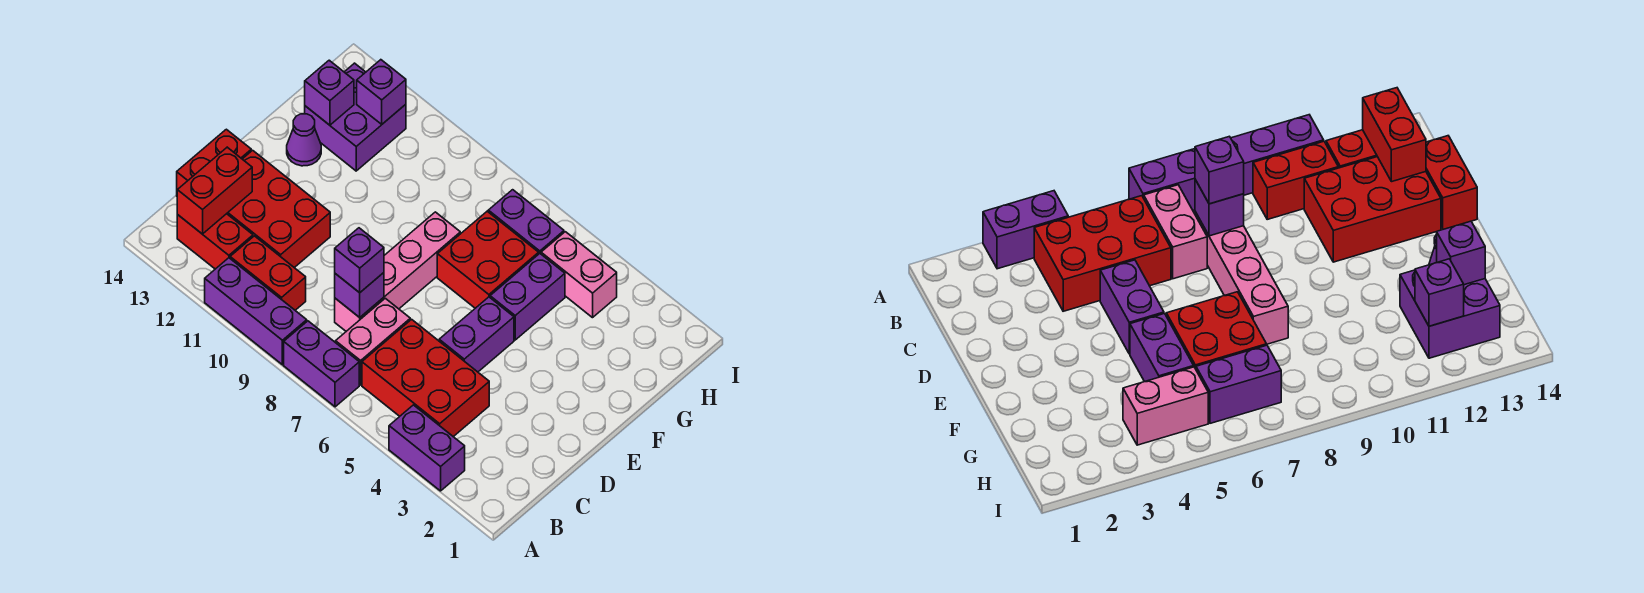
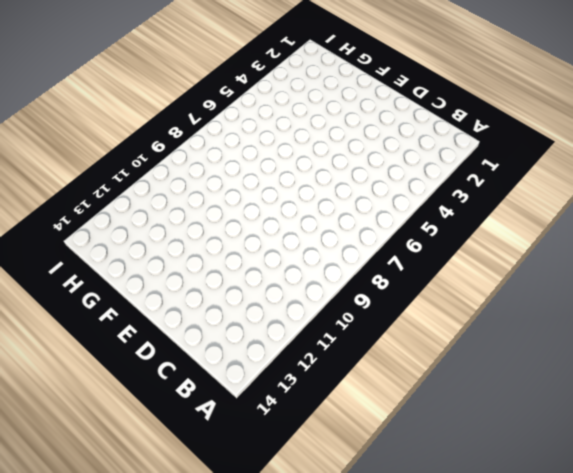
none -> purple brick A3:A4 level 1
none -> purple brick A7:A8 level 1
none -> purple brick A9:A11 level 1

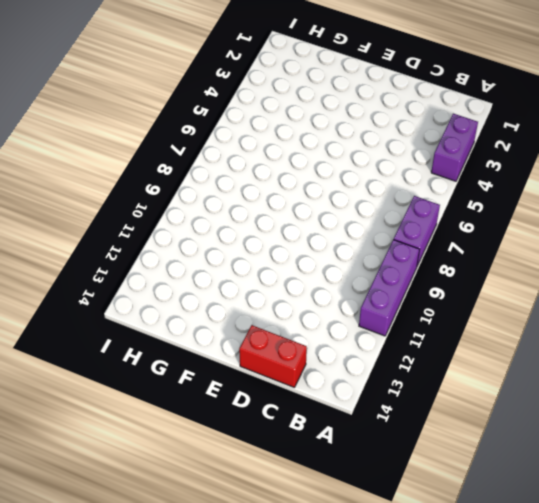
none -> red brick B4:C6 level 1
none -> pink brick B7:C7 level 1
none -> red brick B10:B11 level 1

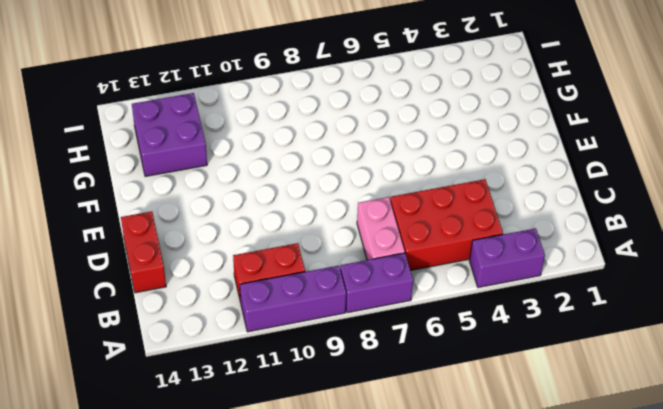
none -> red brick B12:B13 level 1
none -> pink brick C8:F8 level 1
none -> red brick C11:D13 level 1

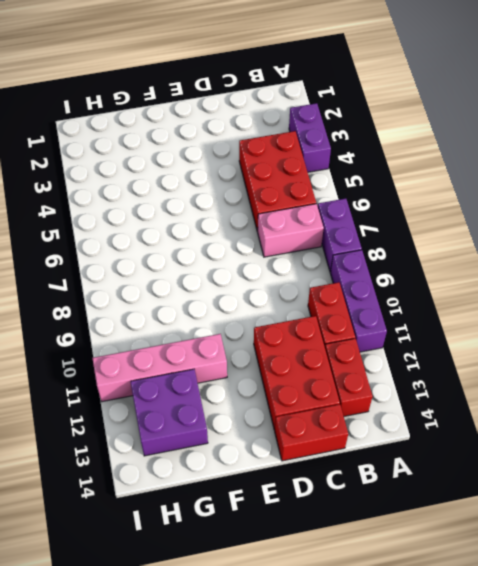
pink brick F11:I11 level 1 -> pink brick C8:F8 level 1
none -> purple brick D5:E5 level 1
none -> purple brick F5:G5 level 1
none -> red brick F6:G7 level 1

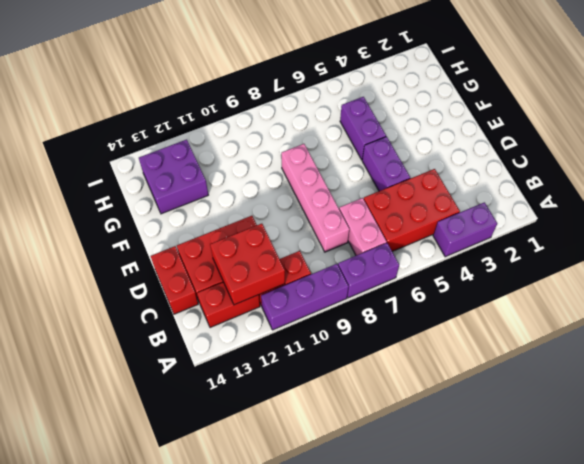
red brick B11:C12 level 2 -> red brick F6:G7 level 1
none -> purple cone F13 level 1
none -> pink brick H4:H5 level 1
none -> purple brick H6:H7 level 1

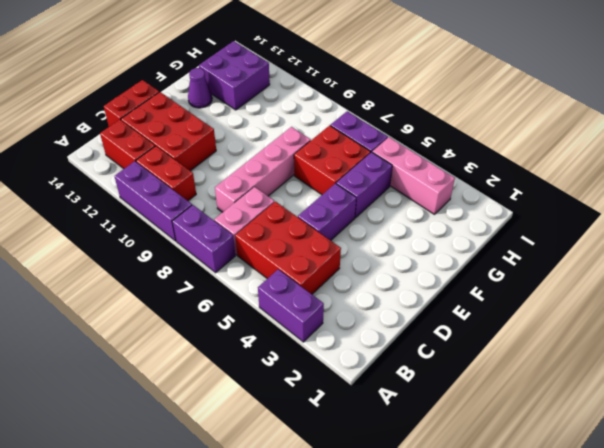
pink brick H3:H5 level 1 -> pink brick H4:H5 level 1
none -> red brick B13:C13 level 2
none -> purple brick C8 level 2
none -> purple brick G13 level 2

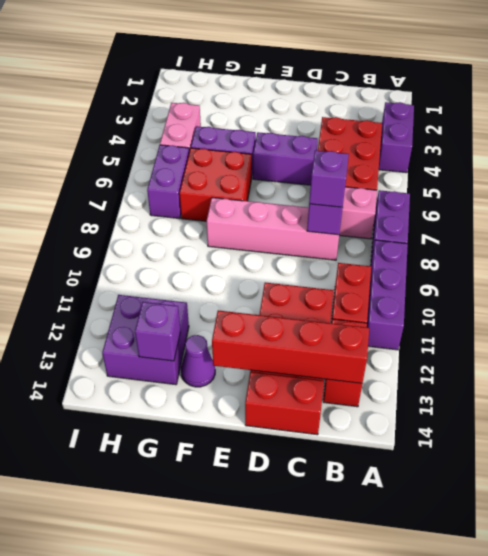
red brick B13:E13 level 2 -> red brick B13:C13 level 2
none -> purple brick H12 level 2

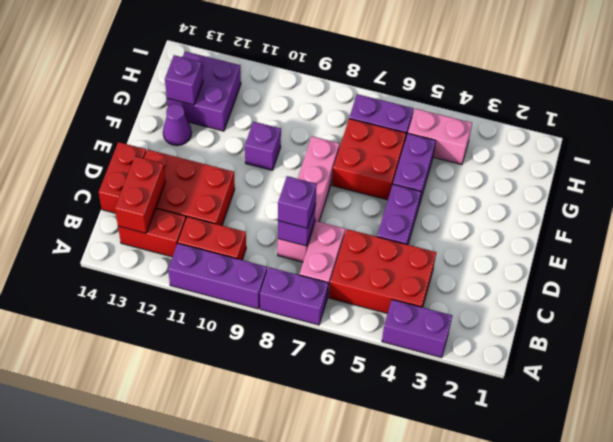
purple brick F10 level 1 -> purple brick H12 level 2

